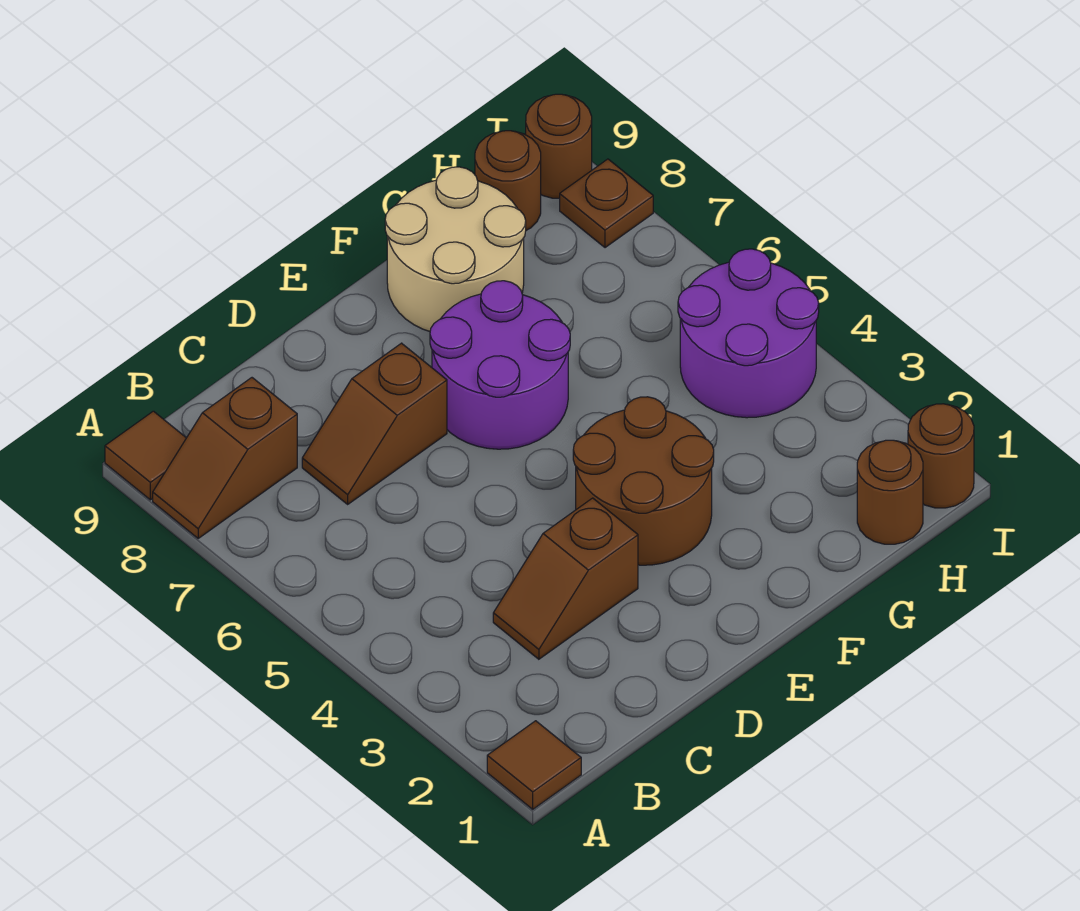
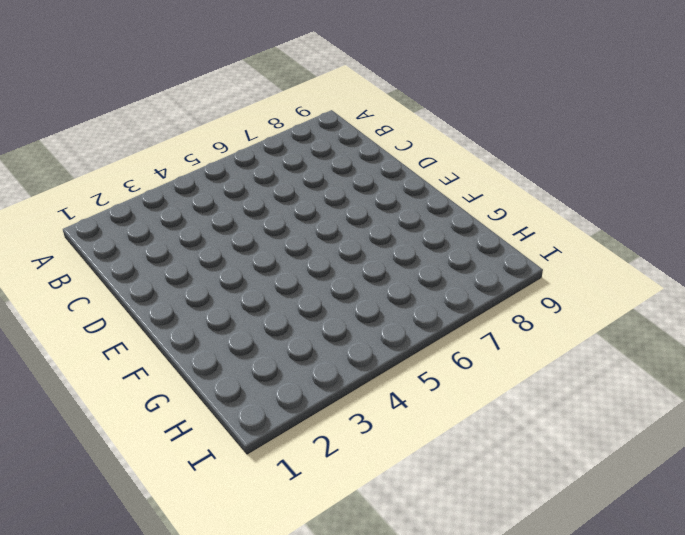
none -> brown tile A1 level 1
none -> brown slope A8:B8 level 1 top B
none -> brown tile A9 level 1

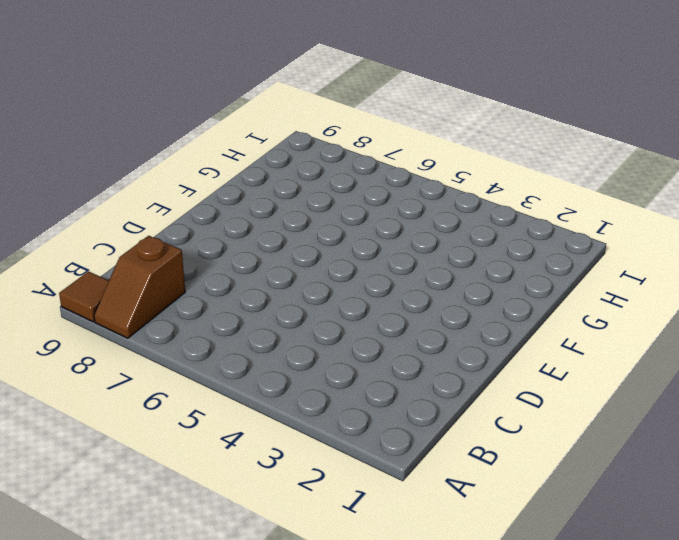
none -> brown tile A1 level 1
none -> brown slope C3:D3 level 1 top D
none -> brown slope C7:D7 level 1 top D

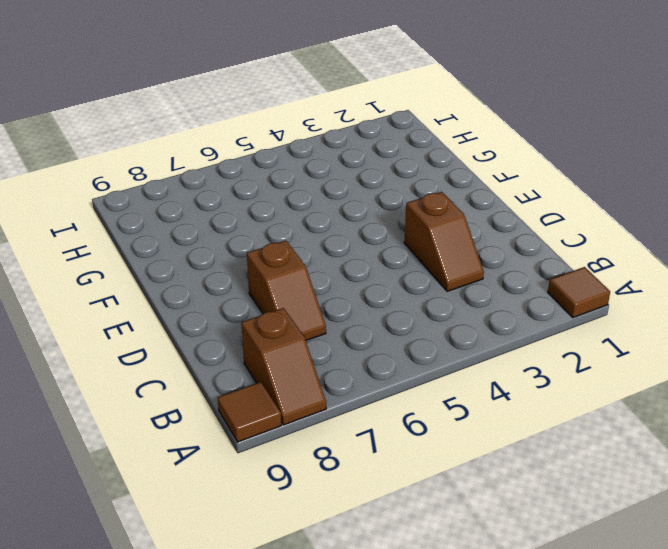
none -> brown round brick E3:F4 level 1
none -> purple round brick E6:F7 level 1
none -> tan round brick F8:G9 level 1

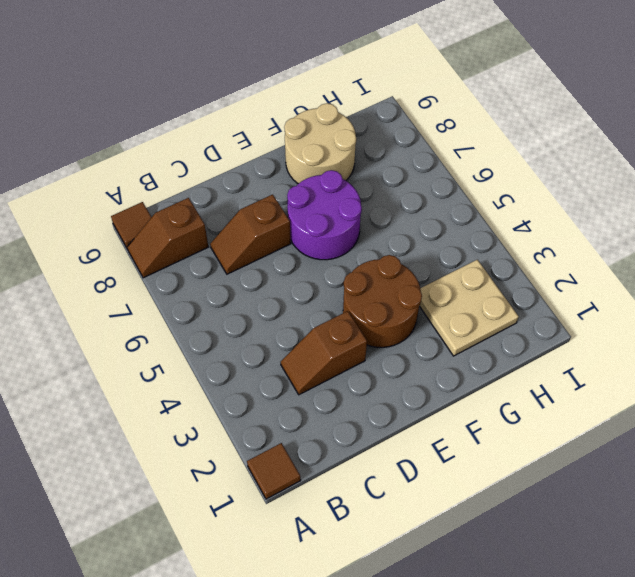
tan plate G2:H3 level 1 -> none
none -> brown round brick H1 level 1
none -> purple round brick H4:I5 level 1
none -> brown round brick H9 level 1

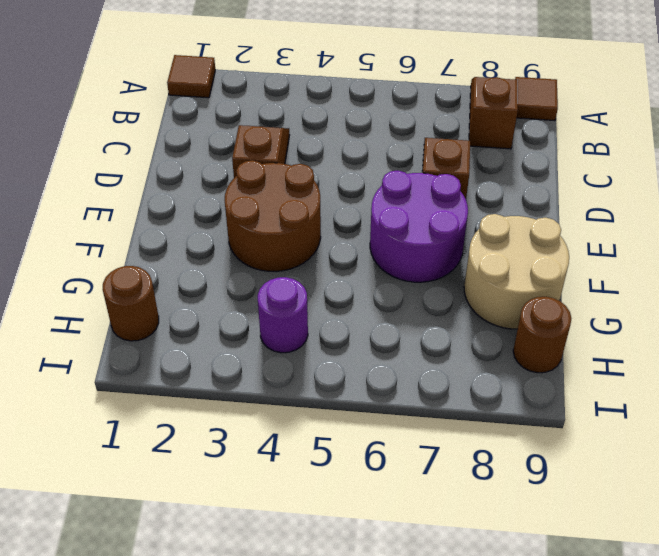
purple round brick H4 level 1 -> purple round brick H4:I5 level 1
none -> brown round brick I1 level 1
none -> brown plate I8 level 1
none -> brown round brick I9 level 1

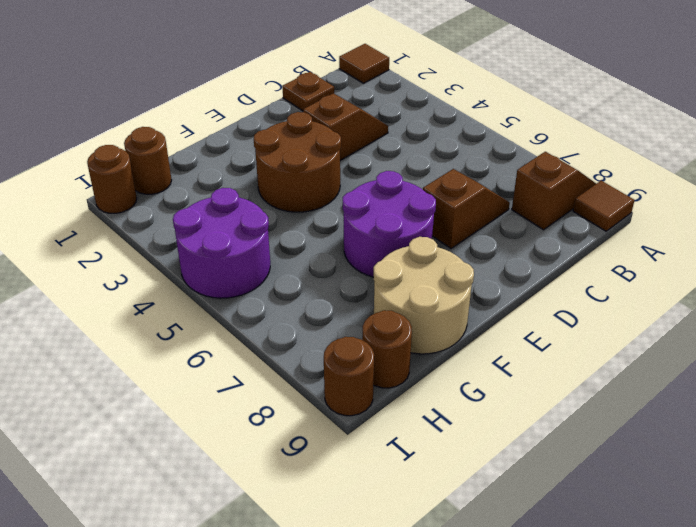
brown plate C1 level 1 -> brown plate I8 level 1

